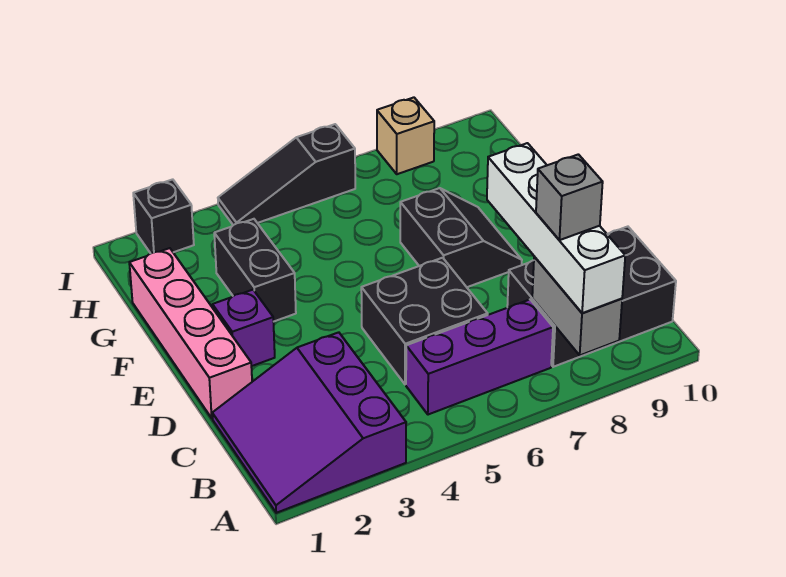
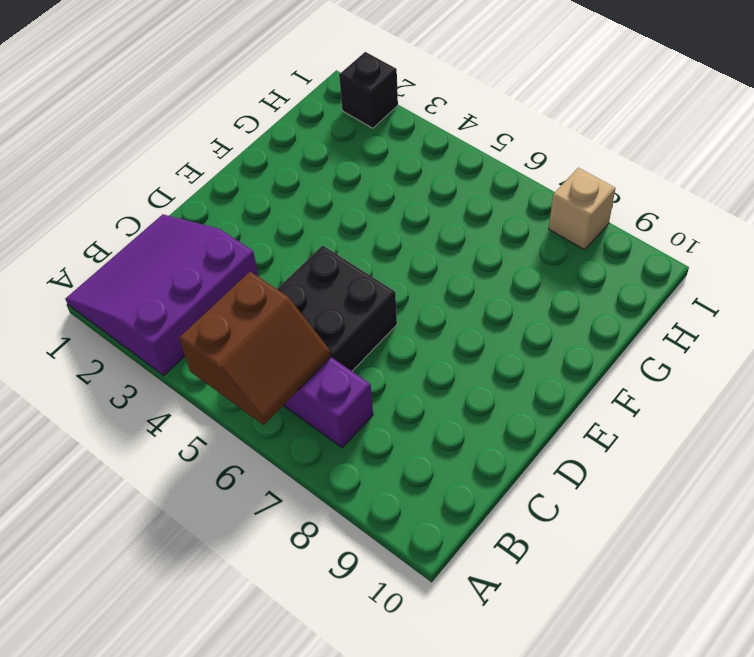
brown slope A5:B6 level 2 top 5 -> none
none -> black brick B8:C10 level 1
none -> pink brick D1:G1 level 1
none -> purple brick E2 level 1

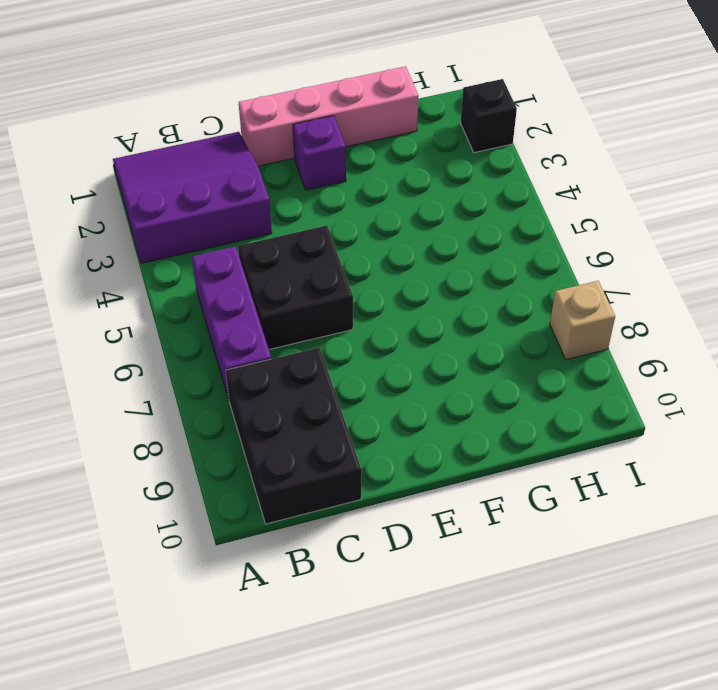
none -> black slope E7:F8 level 1 top 7
none -> black brick F3:G3 level 1
none -> black slope I4:I6 level 1 top 6

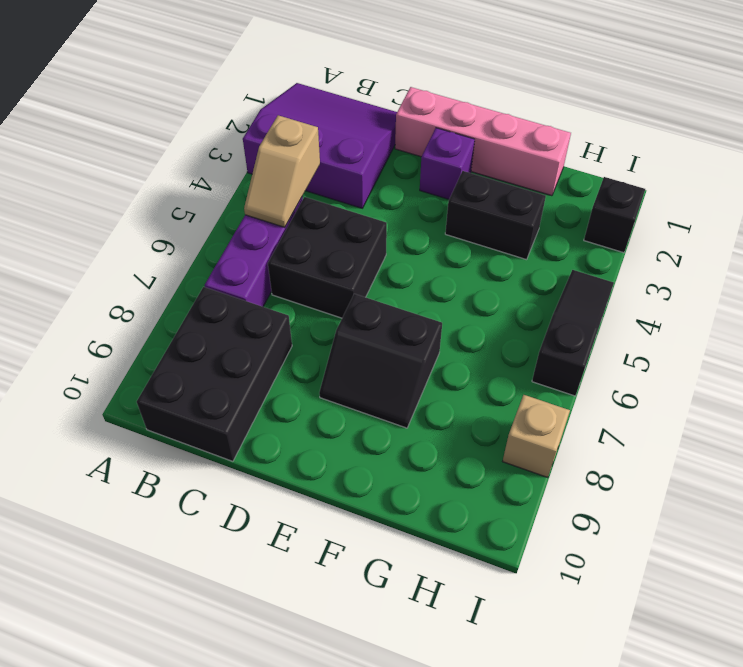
tan slope B4:B5 level 2 top 4 -> none
none -> grey brick A8:B8 level 2
none -> white brick A8:D8 level 3
none -> grey brick B8 level 4

